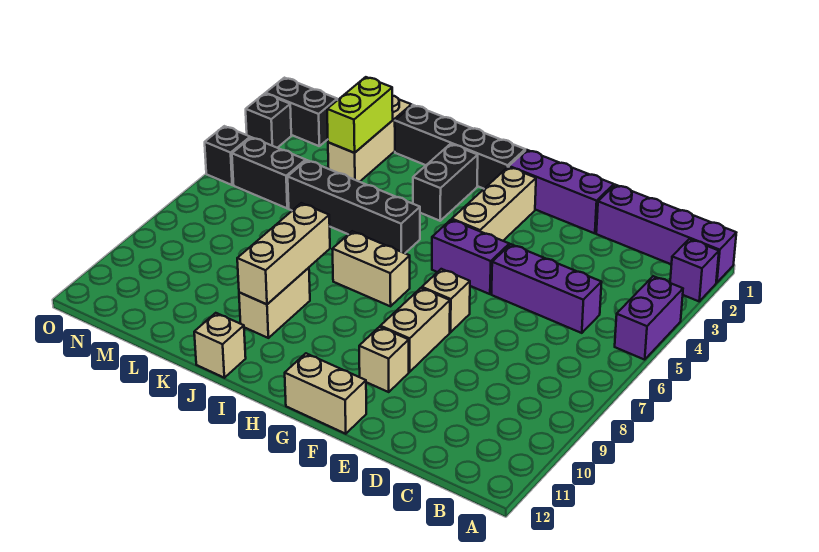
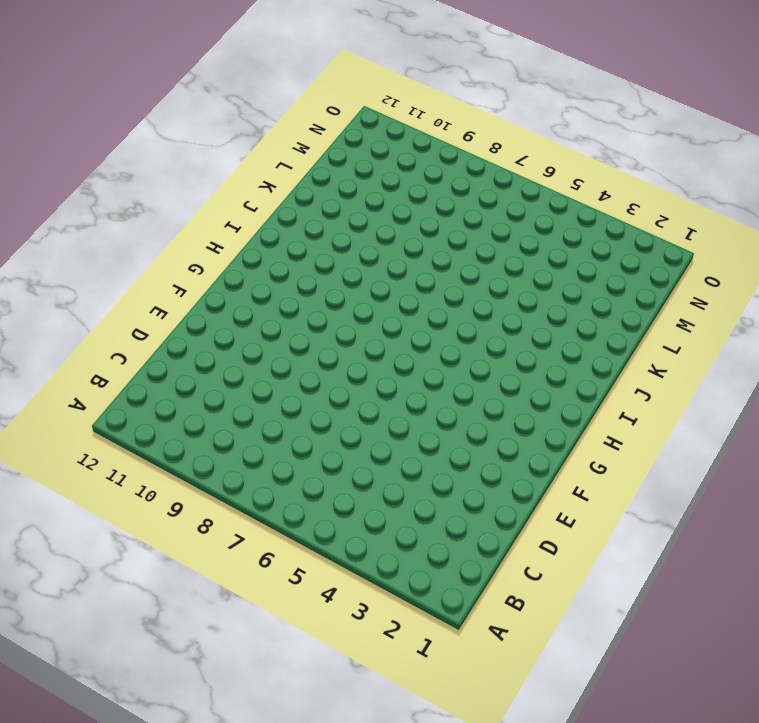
none -> purple brick A1:D1 level 1
none -> purple brick A2 level 1
none -> purple brick A4:A5 level 1

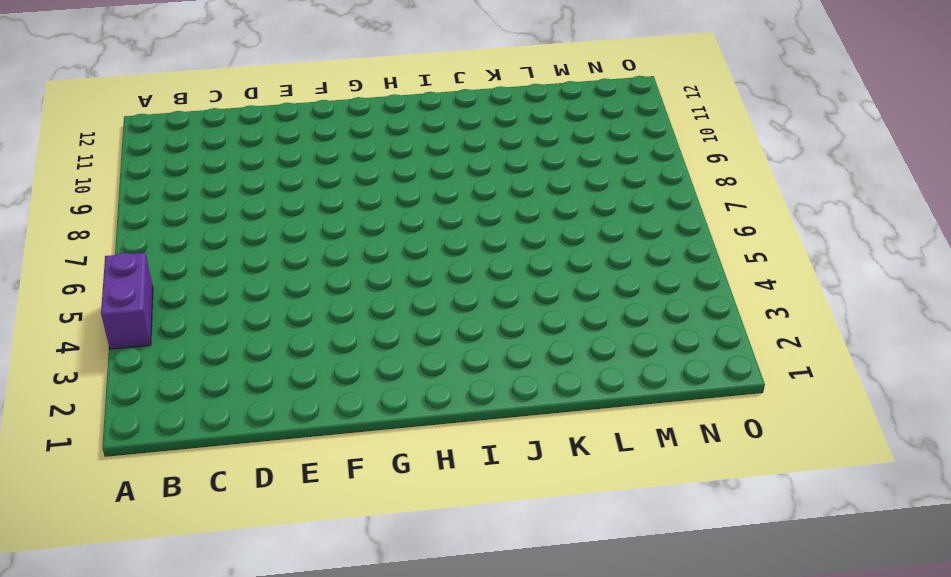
none -> purple brick A1:D1 level 1
none -> purple brick A2 level 1
none -> purple brick C5:E5 level 1

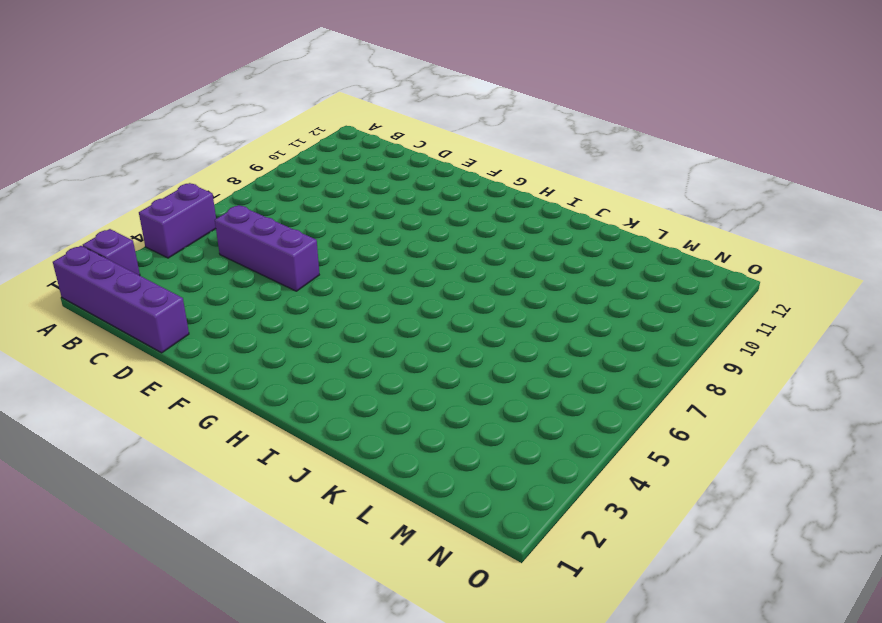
none -> purple brick E1:G1 level 1
none -> purple brick F5:G5 level 1
none -> tan brick F7 level 1

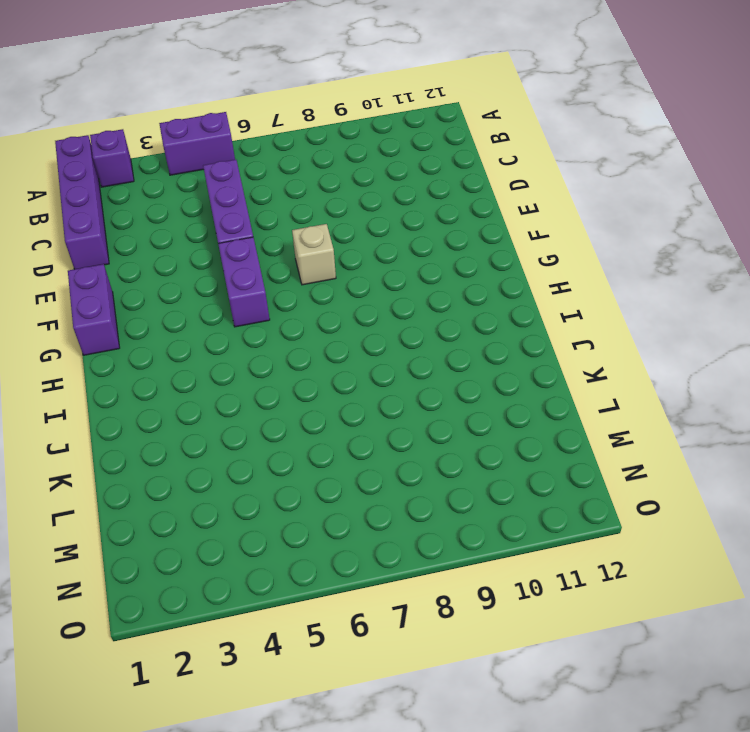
purple brick F1:G1 level 1 -> purple brick E1:G1 level 1
none -> tan brick F8:F9 level 1
none -> tan brick F10 level 1
none -> tan brick F12:G12 level 1

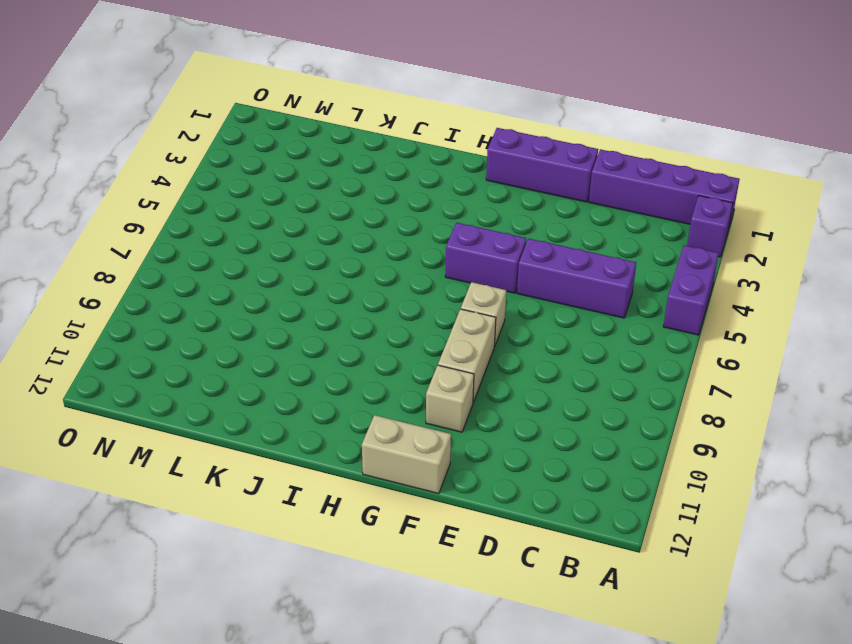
none -> tan brick G2:G4 level 1
none -> black brick H1:K1 level 1
none -> tan brick H7:I7 level 1

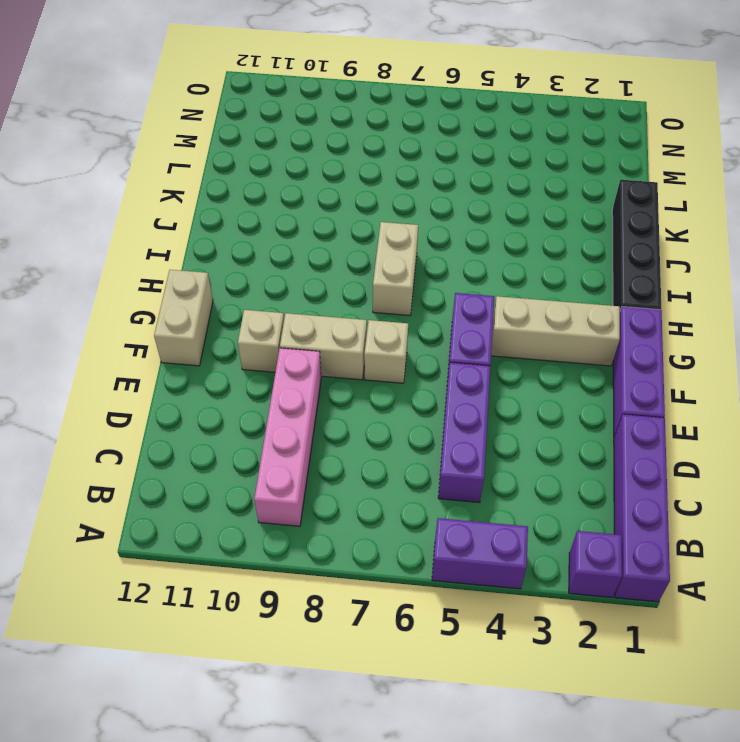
pink brick B9:E9 level 1 -> none
none -> black brick I2:I3 level 1
none -> black brick I5:L5 level 1
none -> tan brick J9:J10 level 1

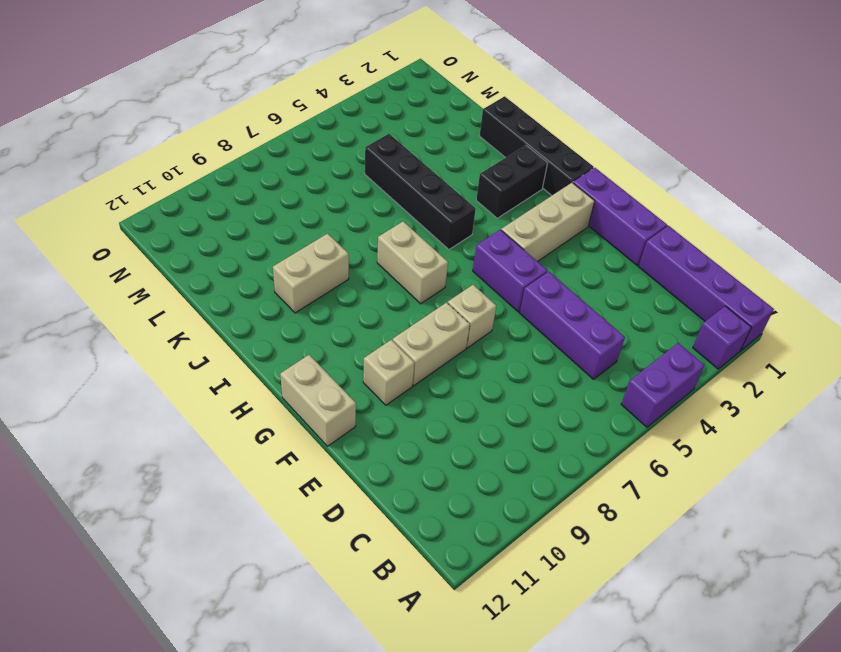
none -> tan brick J12 level 1
none -> tan brick L1:L3 level 1
none -> black brick M5:N5 level 1

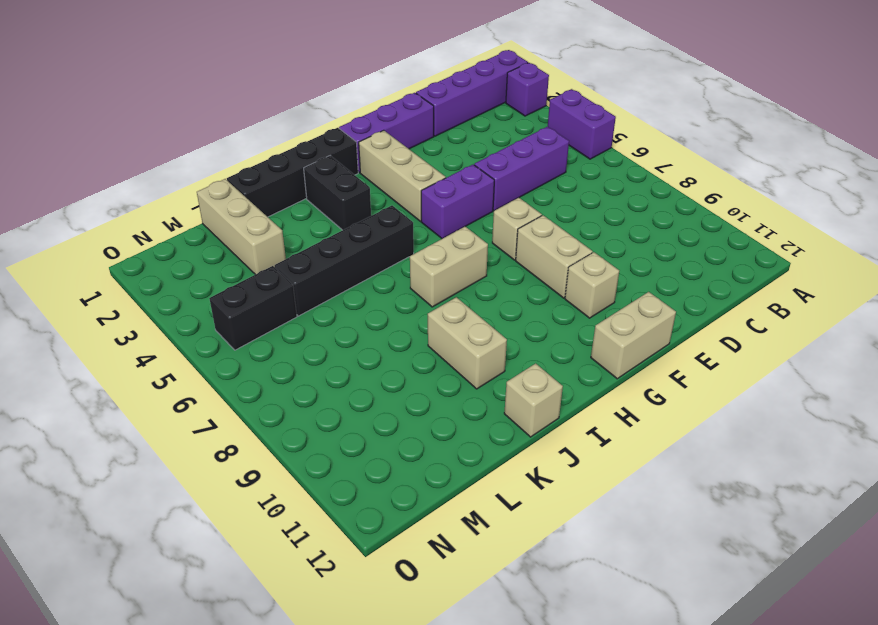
none -> black brick N2:O2 level 1
none -> black brick O3 level 1
none -> black brick O5 level 1

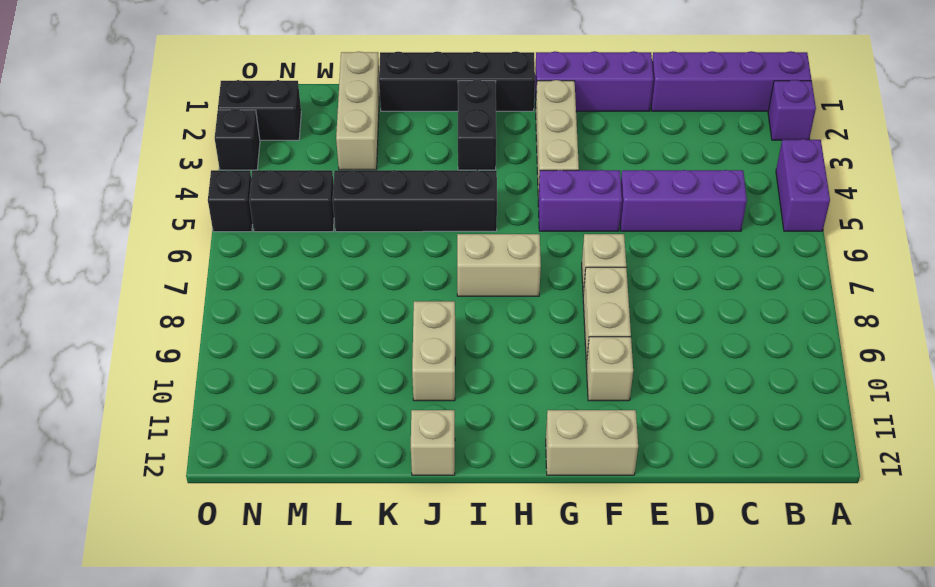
none -> tan brick J8:J10 level 2
none -> lime brick L2:L3 level 2

